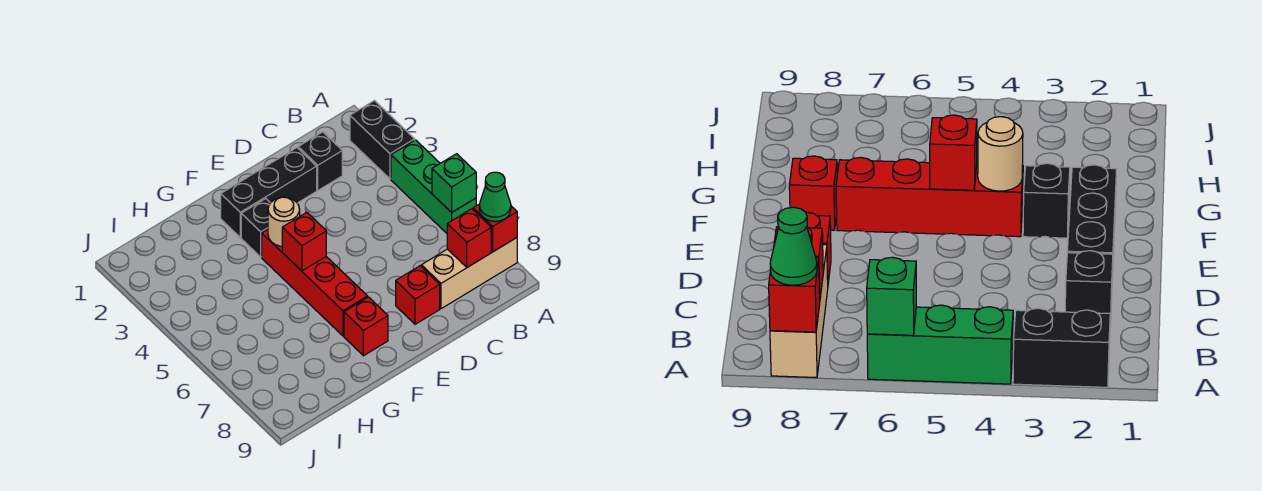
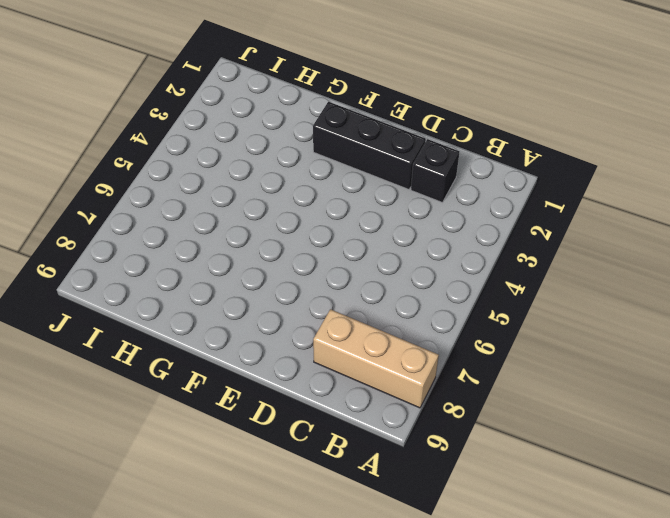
none -> black brick A2:A3 level 1
none -> green brick A4:A6 level 1
none -> red brick D8 level 1

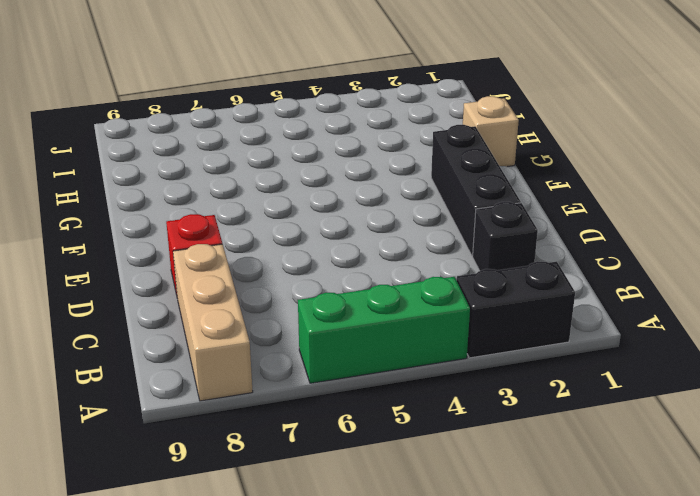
tan brick G1 level 1 -> none
none -> black brick F3 level 1
none -> red brick F4:F7 level 1
none -> red brick F8 level 1

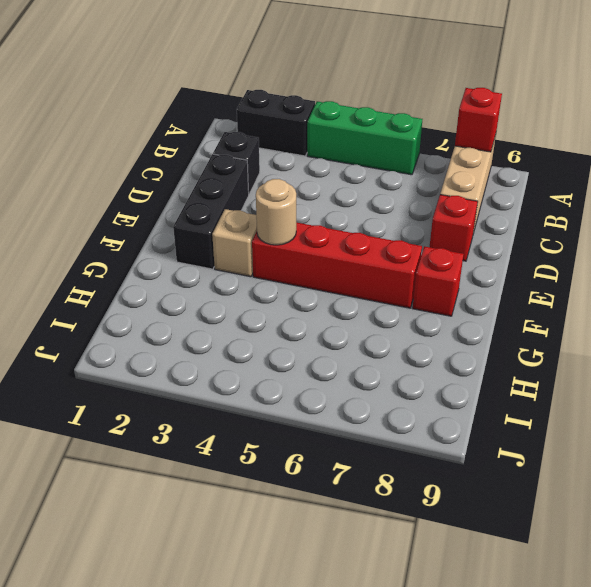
tan brick F3 level 1 -> black brick F3 level 1
none -> green brick A6 level 2
none -> red brick B8 level 2
none -> red brick F5 level 2

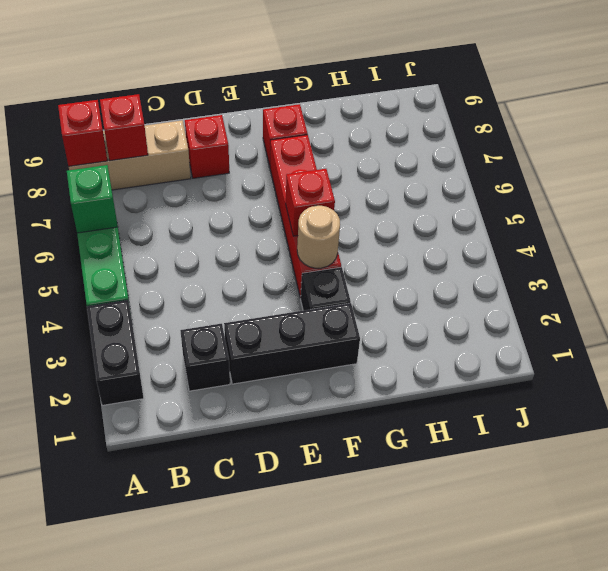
none -> green cone A8 level 3

